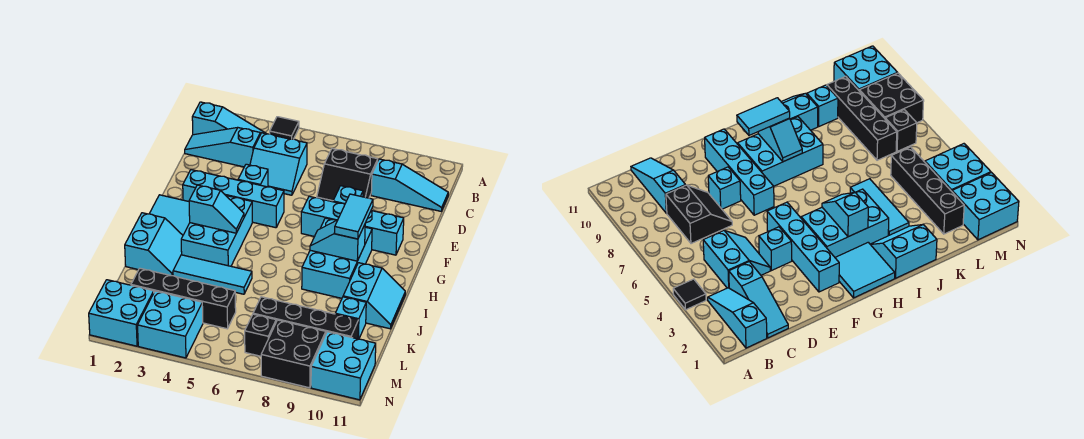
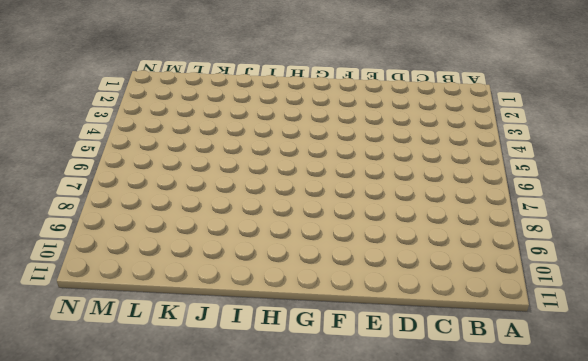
none -> black tile A4 level 1
none -> cyan slope B1:B3 level 1 top 1
none -> cyan slope C1:C3 level 1 top 3

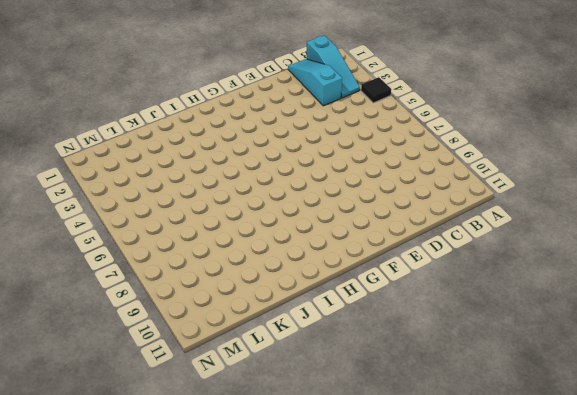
none -> cyan slope C4:D5 level 1 top C
none -> black slope C7:D8 level 1 top C
none -> cyan slope C9:C11 level 1 top 9

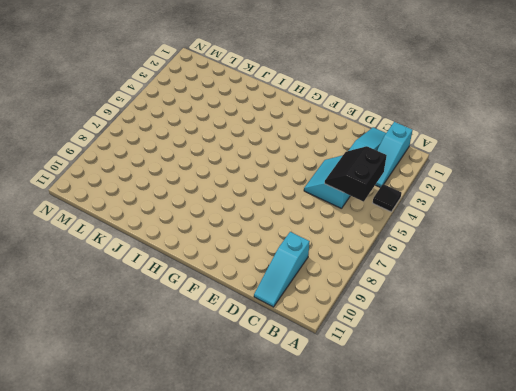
black slope B4:C5 level 2 top B -> black slope C7:D8 level 1 top C
none -> cyan brick E4 level 1
none -> cyan brick E8 level 1
none -> cyan brick F2:F5 level 1

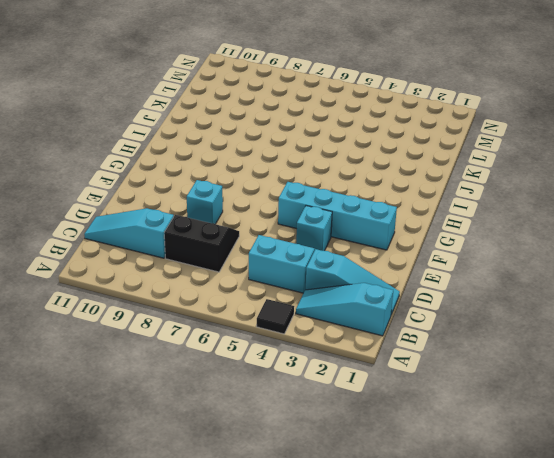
none -> cyan brick F7:F10 level 1
none -> cyan tile G1:H2 level 1
none -> cyan brick G3:I4 level 1

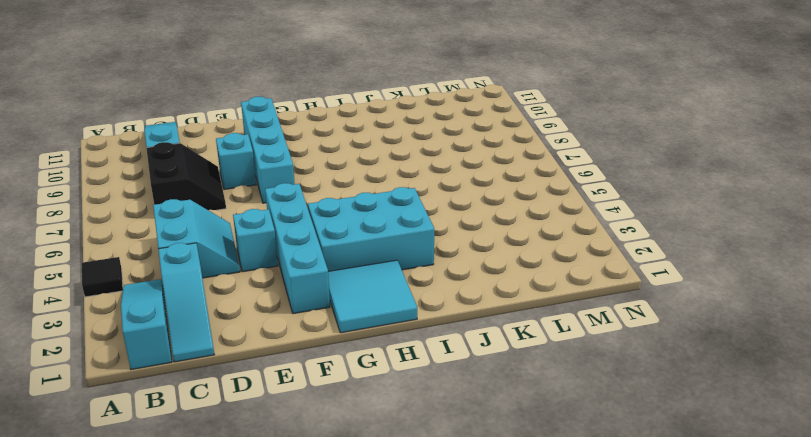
none -> cyan brick G8:I9 level 1
none -> cyan slope I1:J2 level 1 top 1
none -> cyan slope I10:J11 level 1 top 10

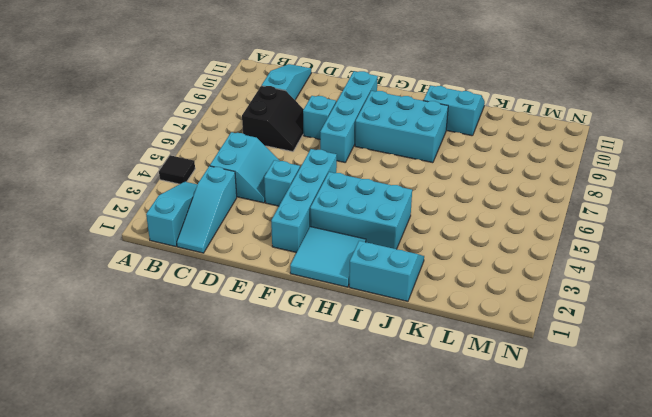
none -> cyan tile J3:J5 level 1
none -> cyan brick K10 level 1
none -> black brick L2:L5 level 1

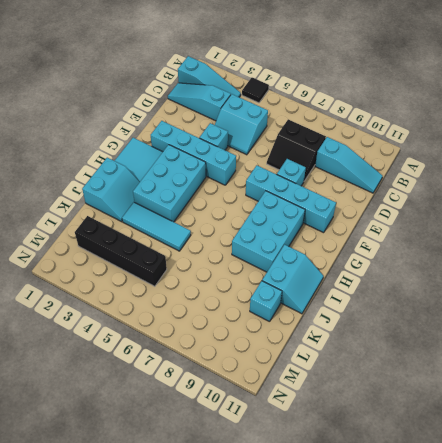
none -> black brick L7:L10 level 1
none -> cyan brick M1:N2 level 1
none -> cyan brick M3:N4 level 1

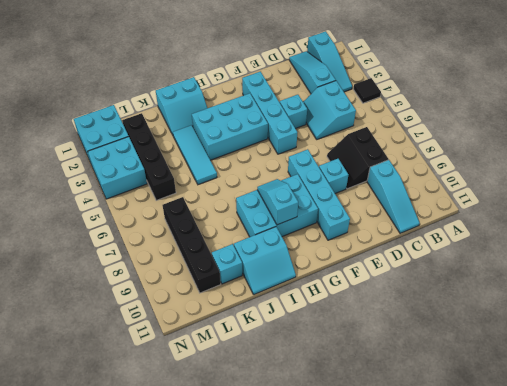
none -> cyan tile G1:H2 level 1
none -> black brick M7 level 1
none -> black brick M8:N9 level 1

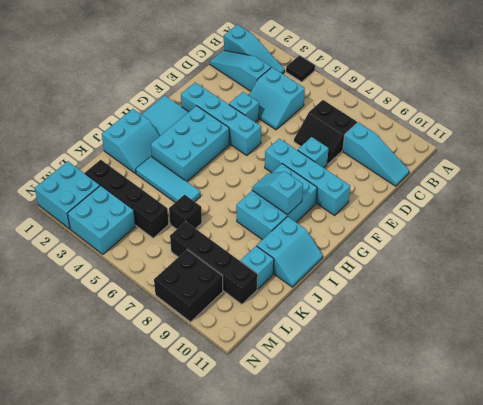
black brick K6 level 1 -> black brick M7 level 1
none -> cyan brick M10:N11 level 1
none -> cyan slope H3:H4 level 2 top 3
none -> cyan tile G9:H9 level 3

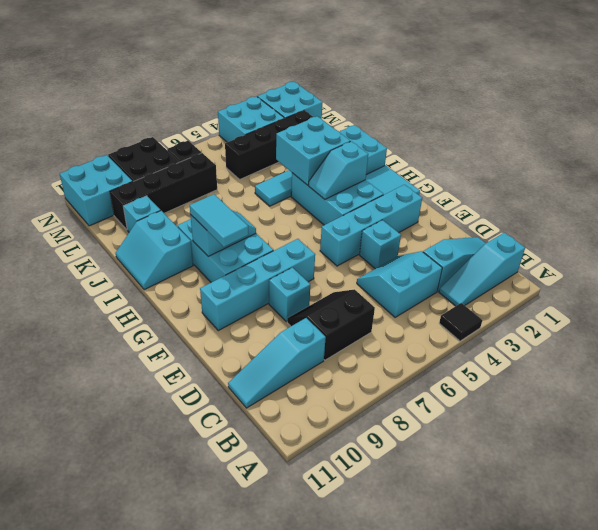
cyan brick I3:J4 level 2 -> none

